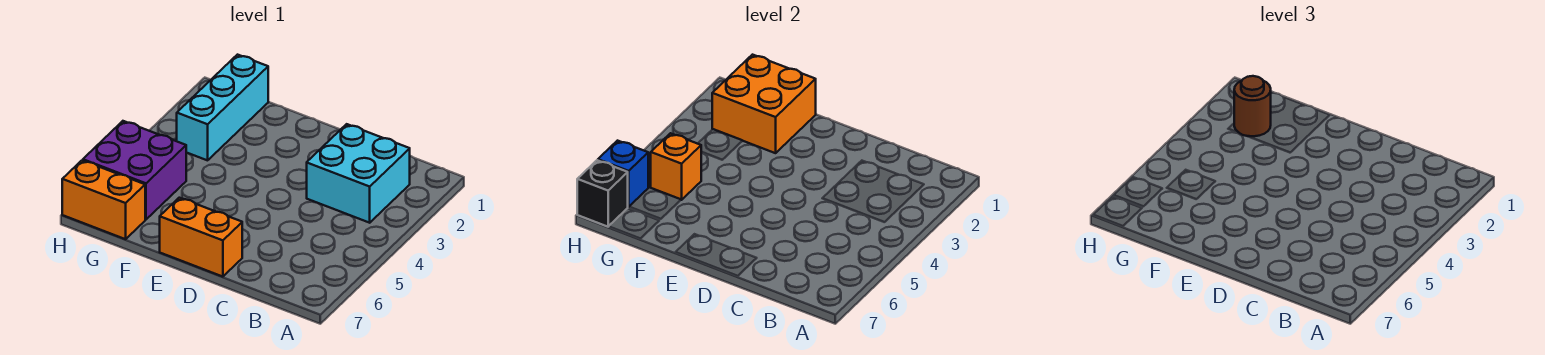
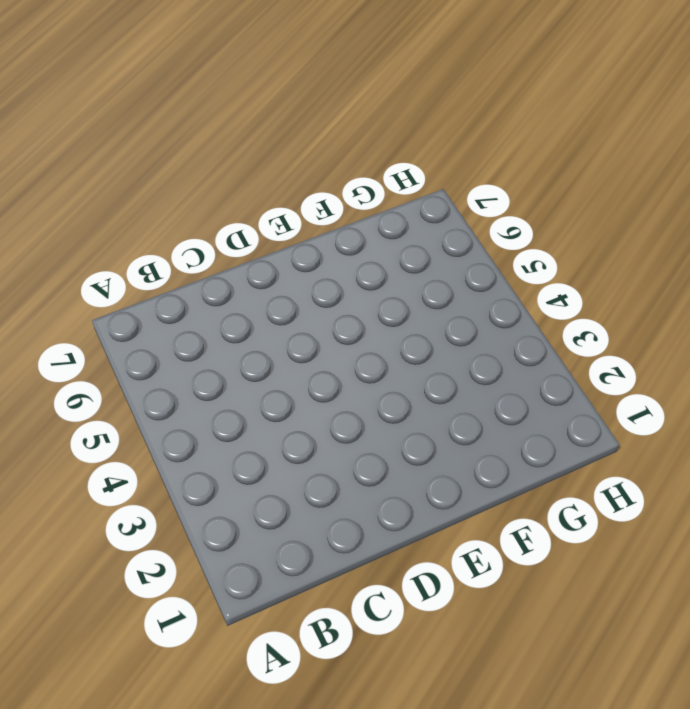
none -> cyan brick B2:C3 level 1
none -> orange brick D7:E7 level 1

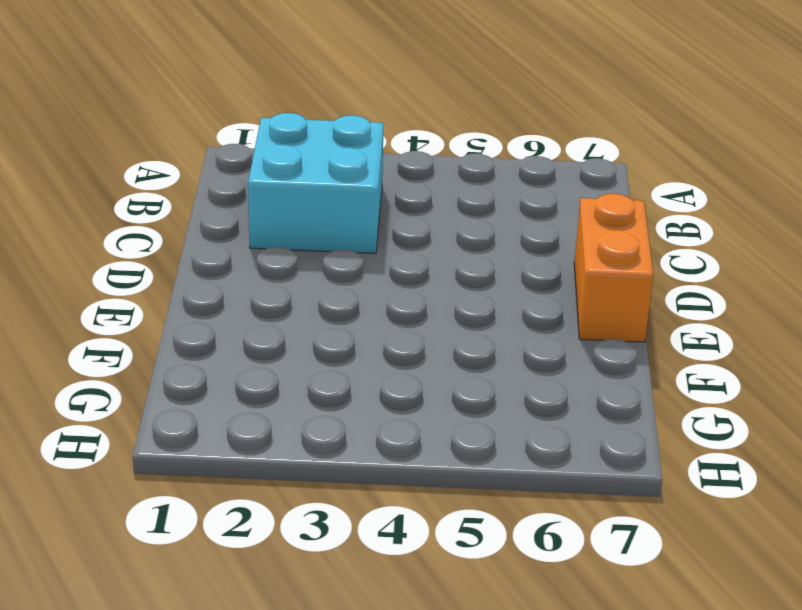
none -> cyan brick G1:G3 level 1
none -> purple brick G5:H6 level 1

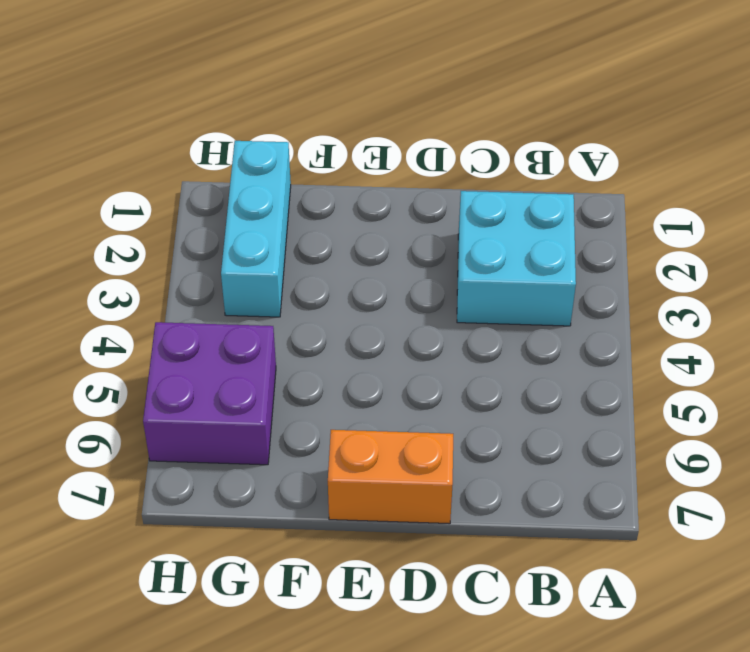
none -> orange brick G7:H7 level 1
none -> orange brick F1:G2 level 2

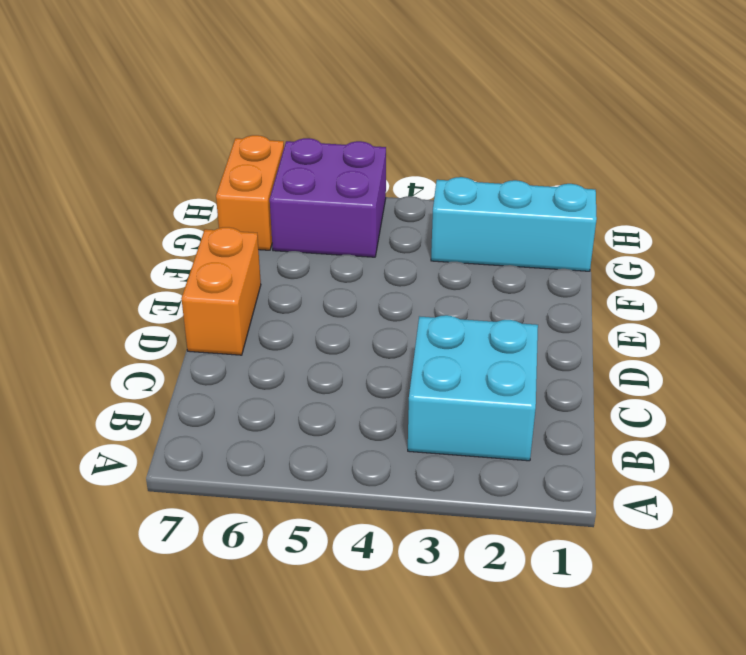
none -> orange brick F1:G2 level 2
none -> orange brick G5 level 2

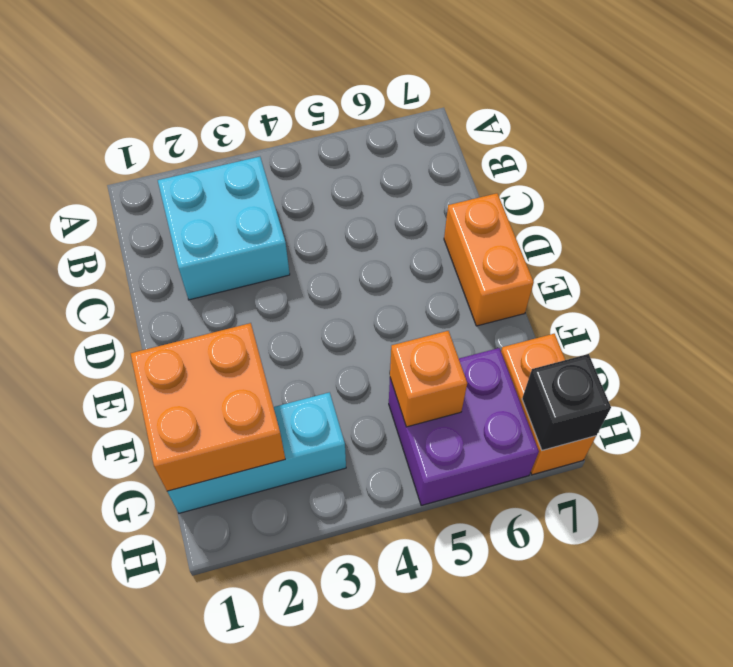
none -> blue brick H6 level 2
none -> brown round brick G2 level 3

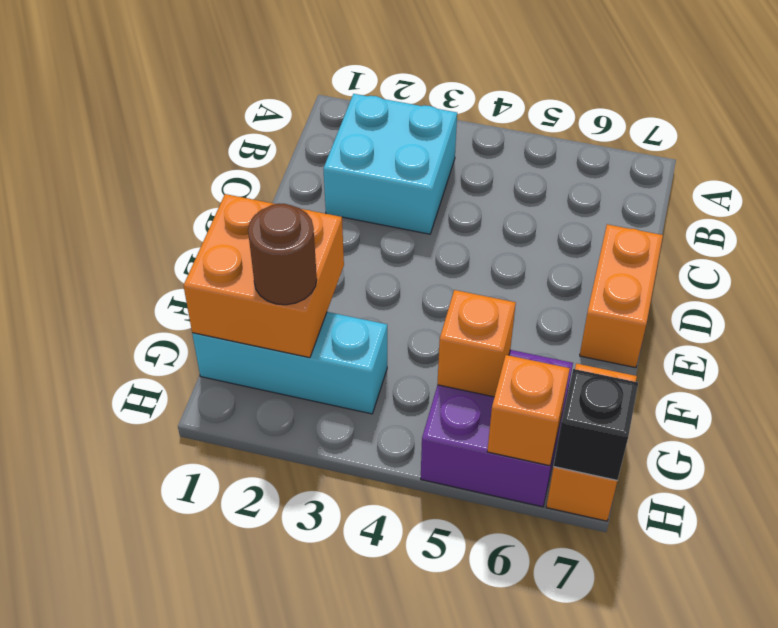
orange brick H6 level 2 -> blue brick H6 level 2

